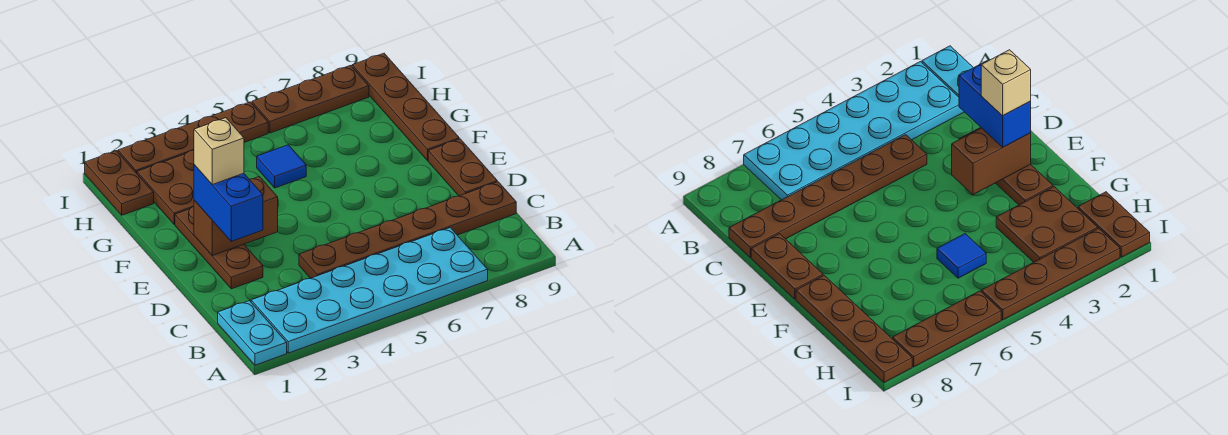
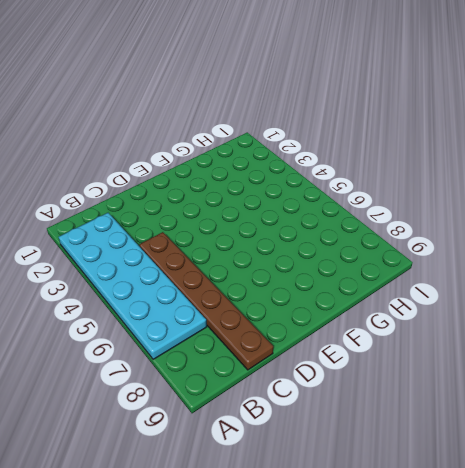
none -> cyan plate A1:B1 level 1
none -> brown plate D2:F2 level 1
none -> brown plate D9:E9 level 1

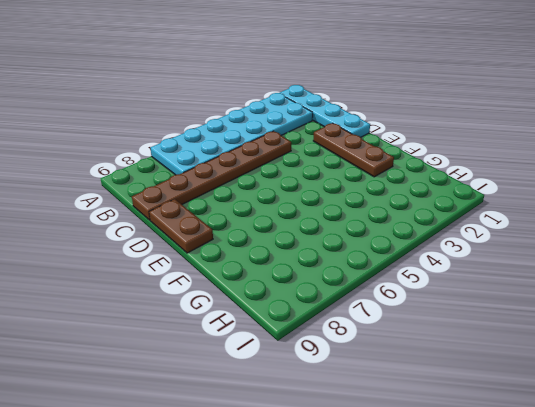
cyan plate A1:D1 level 1 -> cyan plate A1:B1 level 1
none -> brown plate F9:I9 level 1
none -> brown plate G2:H3 level 1
none -> blue tile G5 level 1

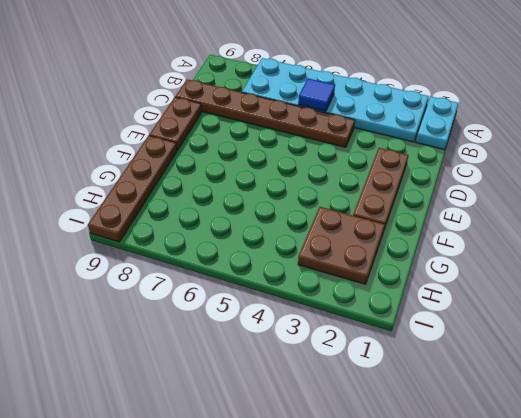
blue tile B5 level 2 -> blue tile G5 level 1
none -> brown plate H1:I1 level 1
none -> brown plate I2:I5 level 1
none -> brown plate I6:I8 level 1

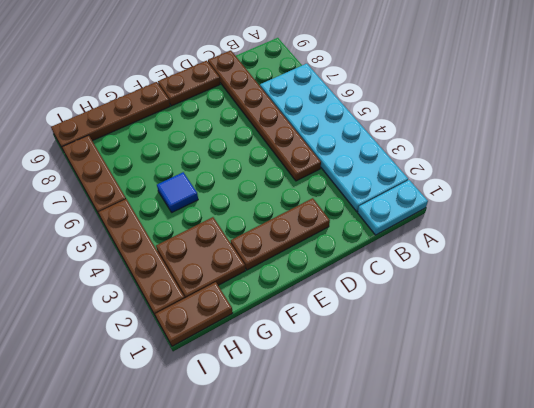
none -> brown brick E2:E3 level 2
none -> blue brick D2:E2 level 3
none -> tan brick E2 level 4

